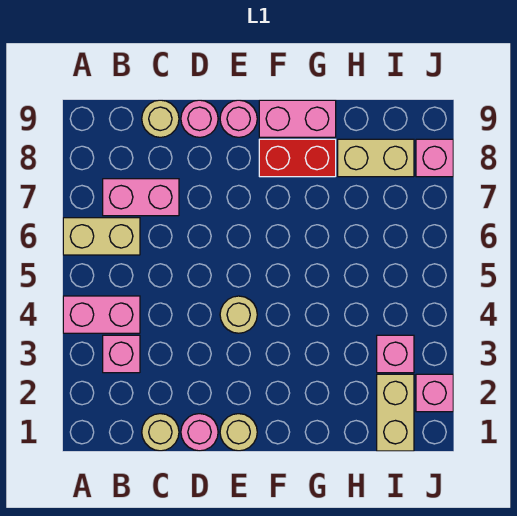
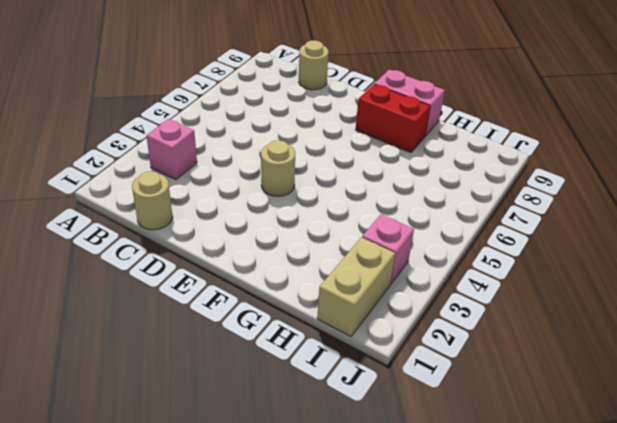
none -> pink brick A4:B4 level 1
none -> tan brick A6:B6 level 1
none -> pink brick B7:C7 level 1

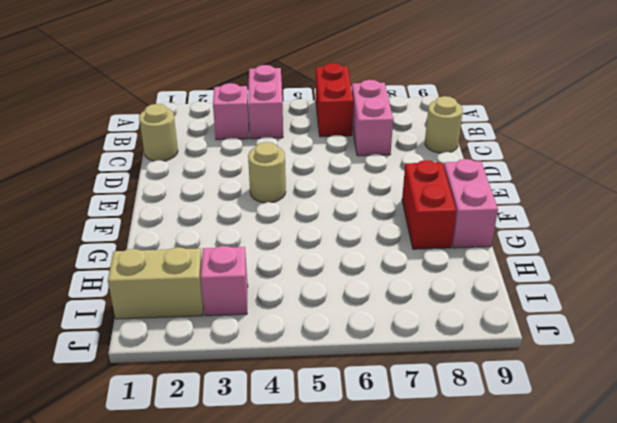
red brick A6:B6 level 1 -> tan brick A6:B6 level 1
none -> pink round brick D1 level 1
none -> pink round brick D9 level 1
none -> tan round brick E1 level 1

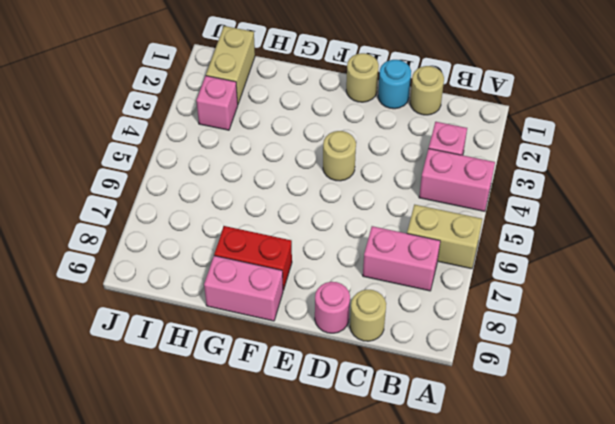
cyan round brick D1 level 1 -> pink round brick D1 level 1
none -> pink round brick E9 level 1
none -> tan brick H8:I8 level 1
none -> pink brick J2 level 1

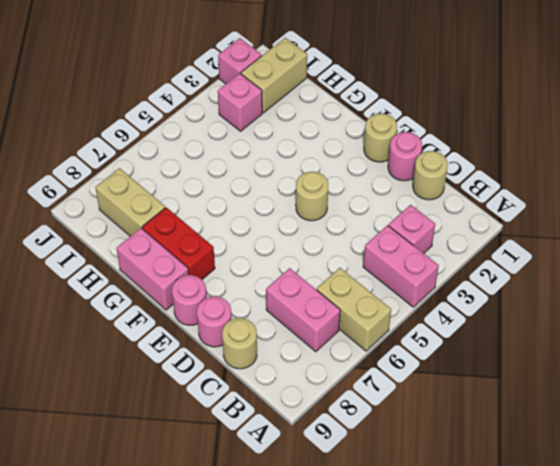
none -> pink brick J8 level 1

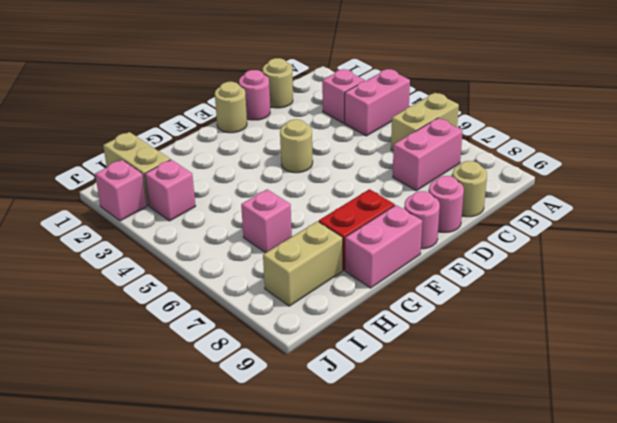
pink brick H6 level 1 -> pink brick J8 level 1

